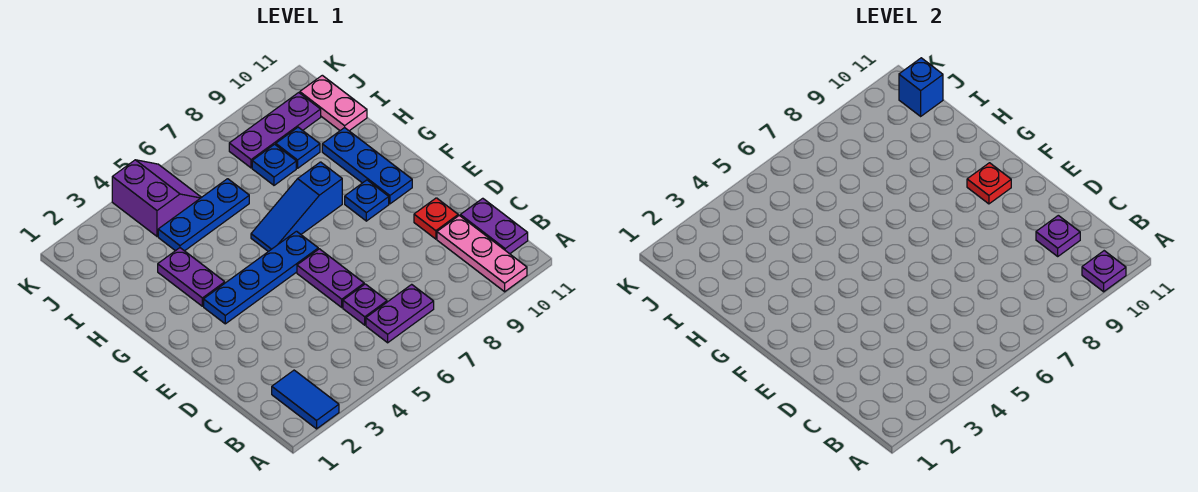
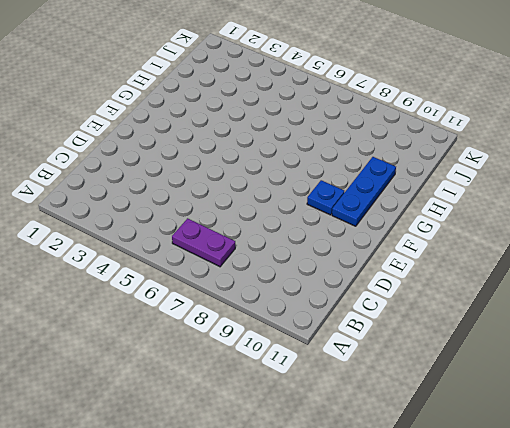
none -> blue tile A2:B2 level 1
none -> pink plate A10:C10 level 1
none -> purple plate B11:C11 level 1

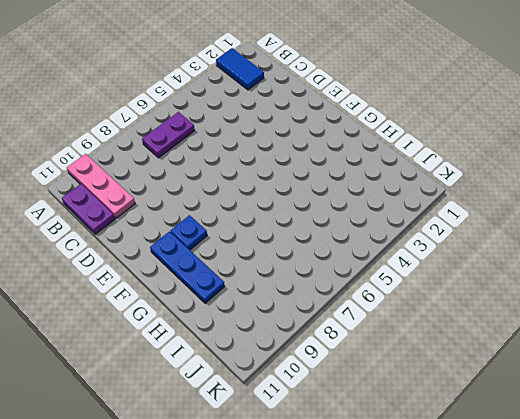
none -> purple plate C6 level 1
none -> purple plate D6:E6 level 1
none -> red plate D10 level 1

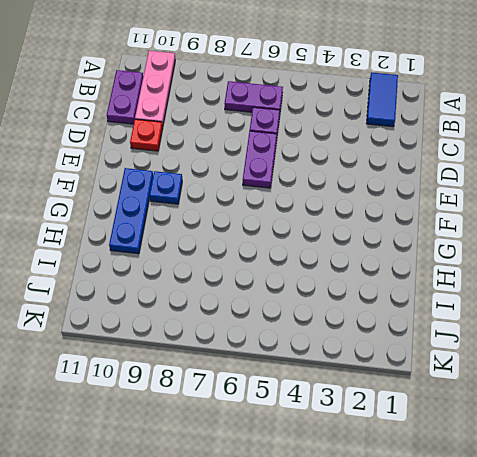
none -> blue plate F3:F6 level 1
none -> purple plate G3:H3 level 1
none -> blue slope G6:G8 level 1 top 8

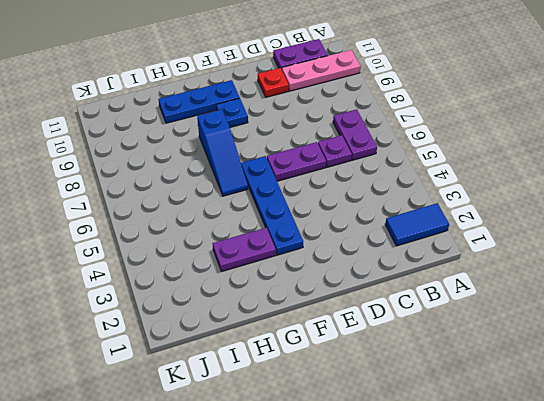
none -> blue plate I4:I6 level 1
none -> blue plate I8 level 1
none -> blue plate I9 level 1

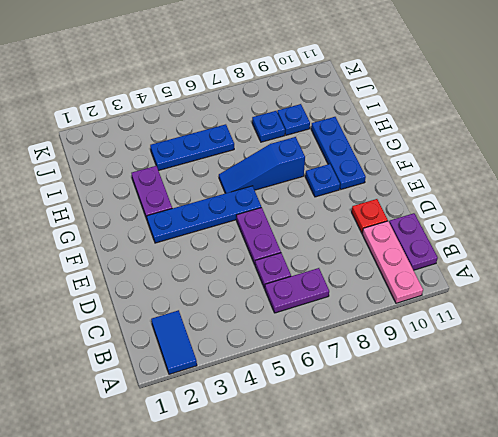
none -> pink plate I11:J11 level 1
none -> purple slope J4:K5 level 1 top 4
none -> purple plate J8:J10 level 1

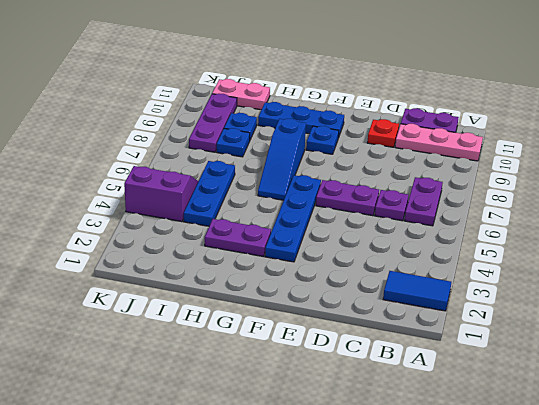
none -> purple plate A10 level 2
none -> purple plate C10 level 2
none -> red plate F10 level 2

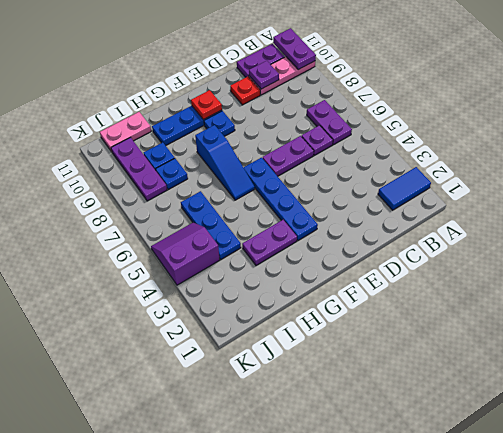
purple plate A10:A11 level 2 -> purple plate A10 level 2
none -> blue brick J11 level 2

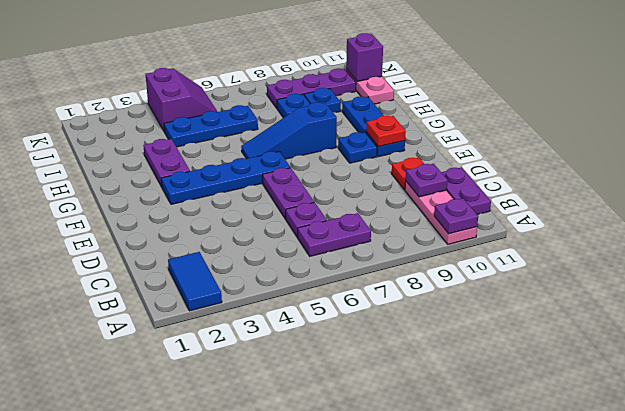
purple brick J11 level 2 -> blue brick J11 level 2

